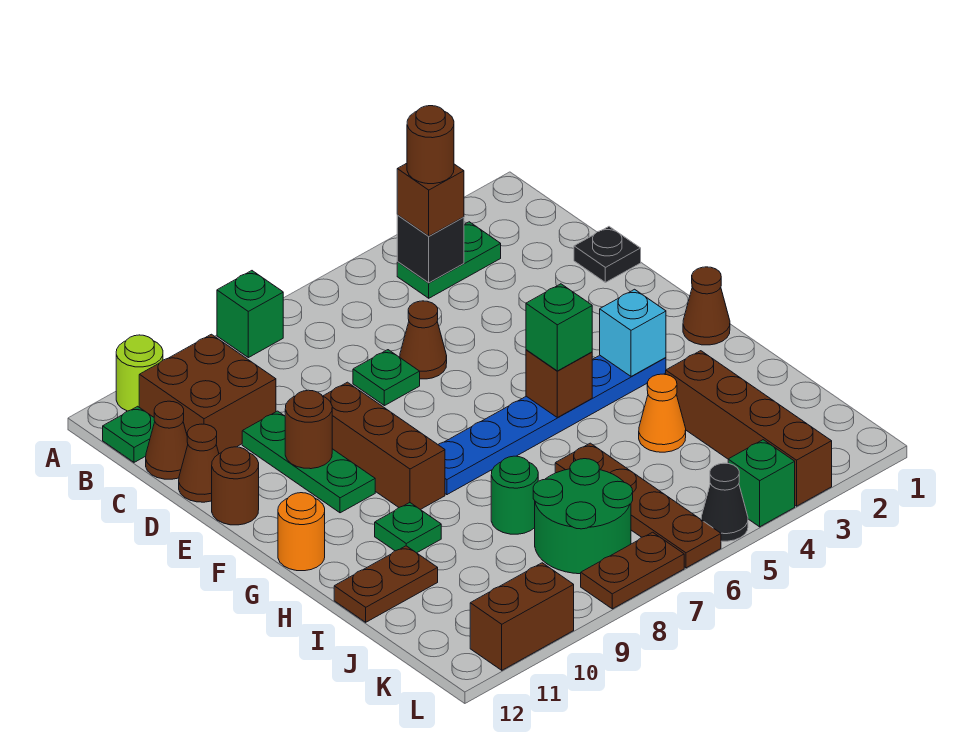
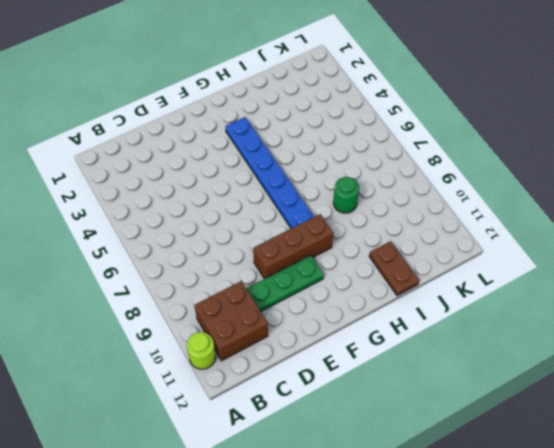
none -> green brick A8 level 1
none -> green plate B3:B4 level 1
none -> green plate B12 level 1
none -> brown cone C12 level 1

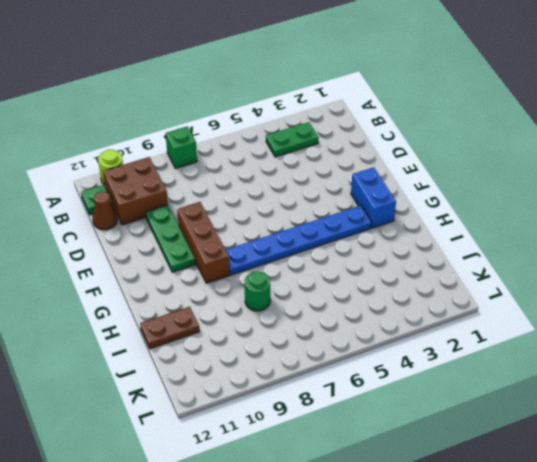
blue brick F2:G2 level 1 -> none
none -> black plate D1 level 1
none -> brown cone D6 level 1
none -> green plate D7 level 1
none -> brown cone D12 level 1

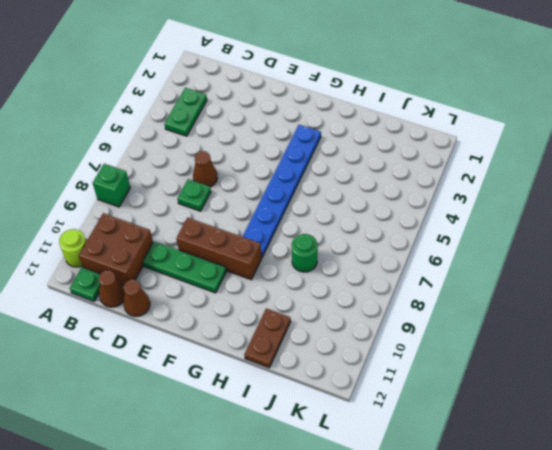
none -> black plate D1 level 1
none -> brown round brick E12 level 1
none -> brown cone G1 level 1
none -> orange round brick G12 level 1

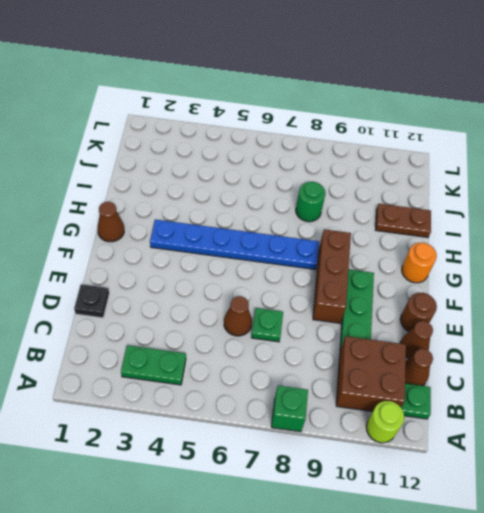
none -> green plate H10 level 1
none -> brown brick I3:L3 level 1
none -> orange cone I4 level 1
none -> brown plate I6:L6 level 1

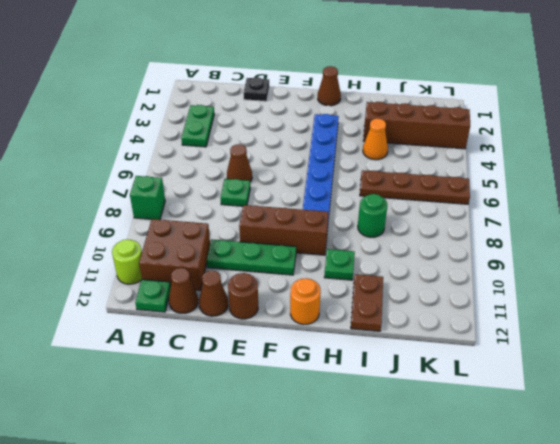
none -> green round brick J7:K8 level 1
none -> green brick L4 level 1
none -> black cone L5 level 1
none -> brown plate L7:L8 level 1

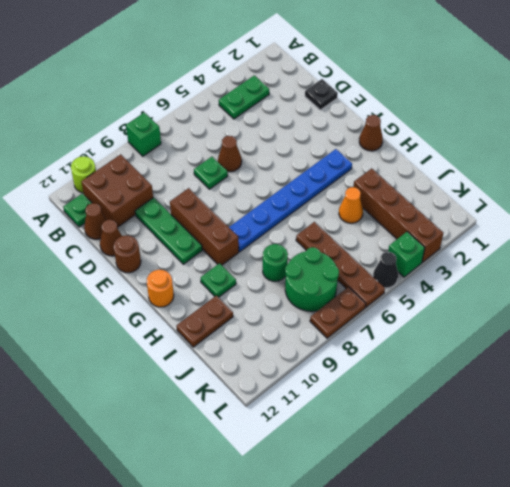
none -> brown brick L10:L11 level 1
none -> black brick B4 level 2
none -> brown round brick E10 level 2
none -> cyan brick G3 level 2

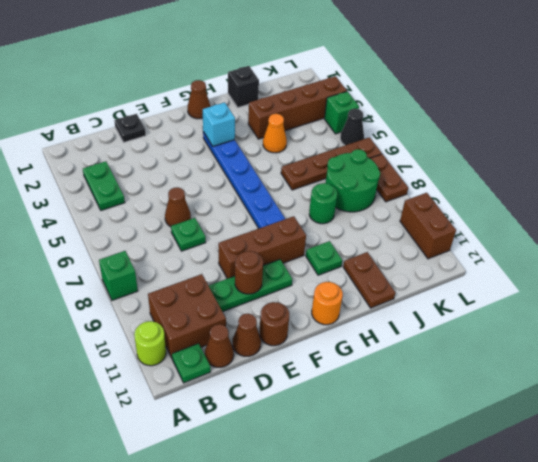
black brick I1 level 1 -> black brick B4 level 2
none -> brown brick G5 level 2
none -> brown brick B4 level 3
none -> green brick G5 level 3
none -> brown round brick B4 level 4

